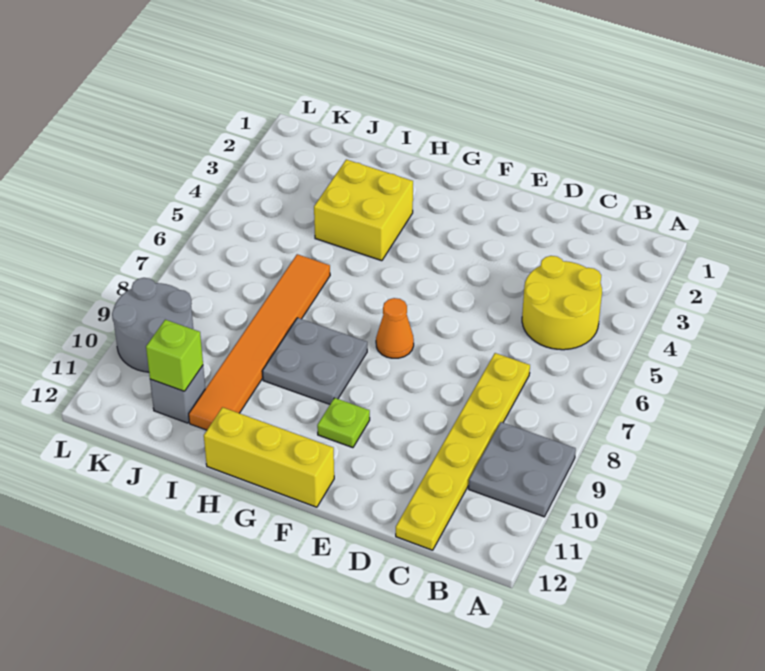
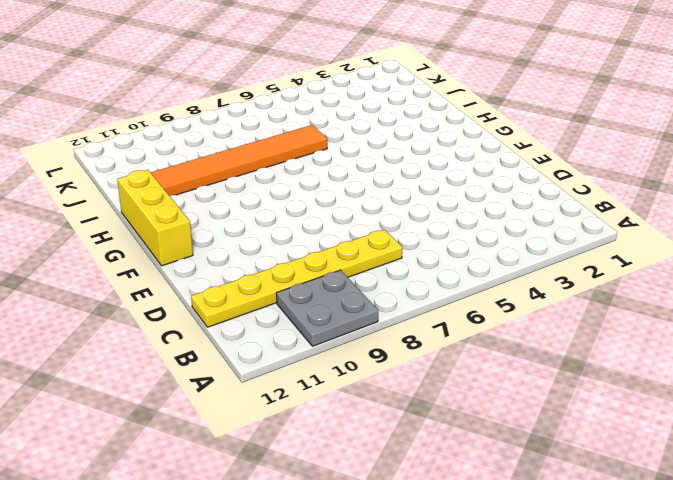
none -> yellow round brick B4:C5 level 1
none -> orange cone F7 level 1
none -> lime plate F10 level 1

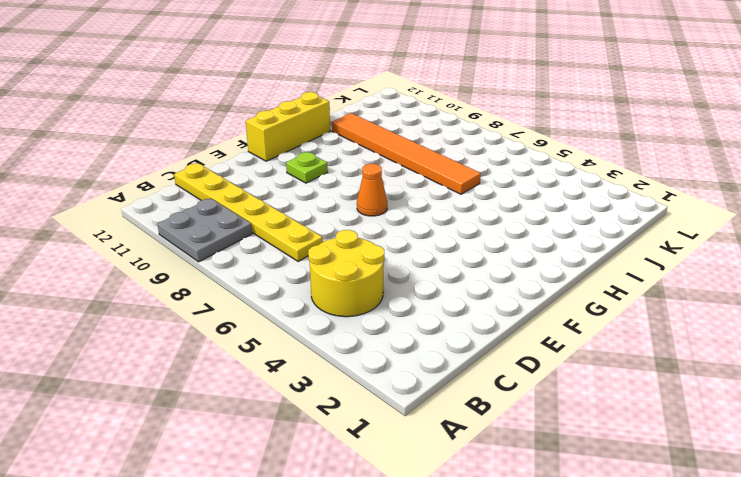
none -> grey plate G8:H9 level 1
none -> yellow brick H3:I4 level 1
none -> grey brick J11 level 1

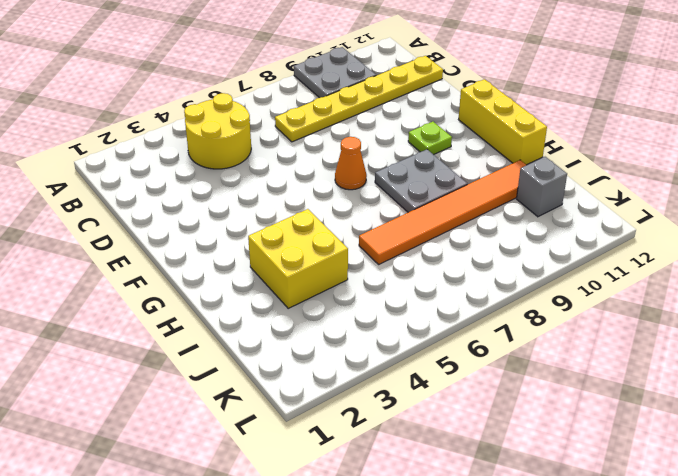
none -> grey round brick K9:L10 level 1
none -> lime brick J11 level 2

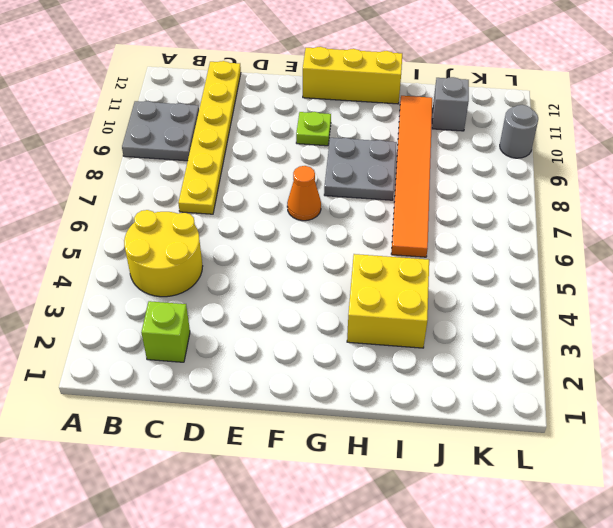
lime brick C2 level 1 -> lime brick J11 level 2
grey round brick L10 level 1 -> grey round brick K9:L10 level 1

